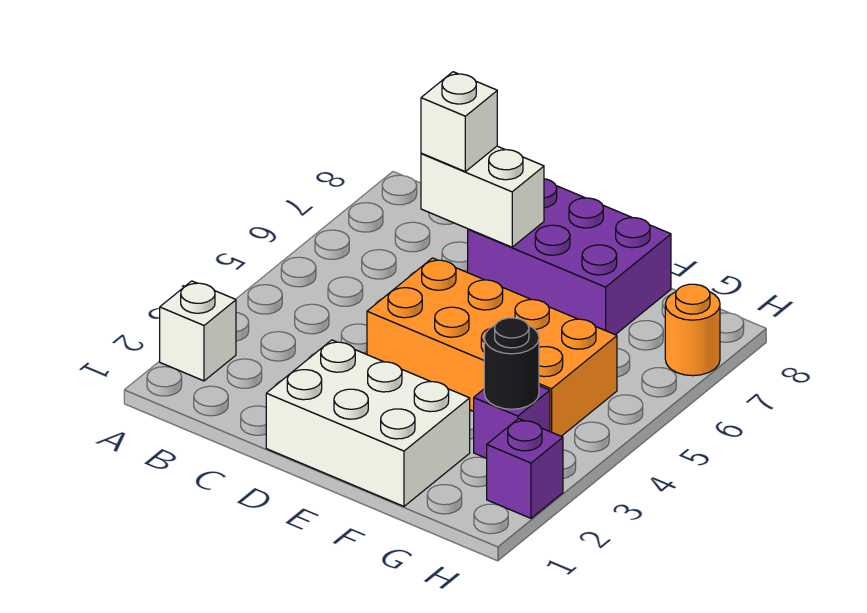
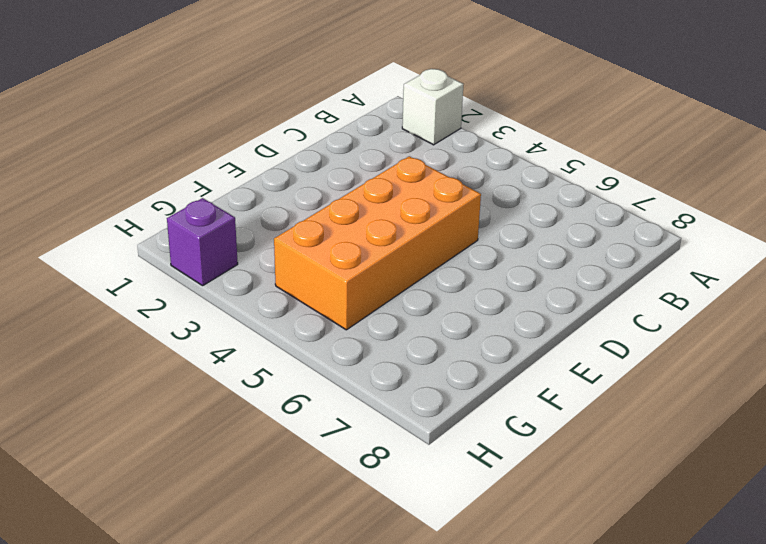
none -> white brick D1:F2 level 1
none -> purple brick D7:F8 level 1

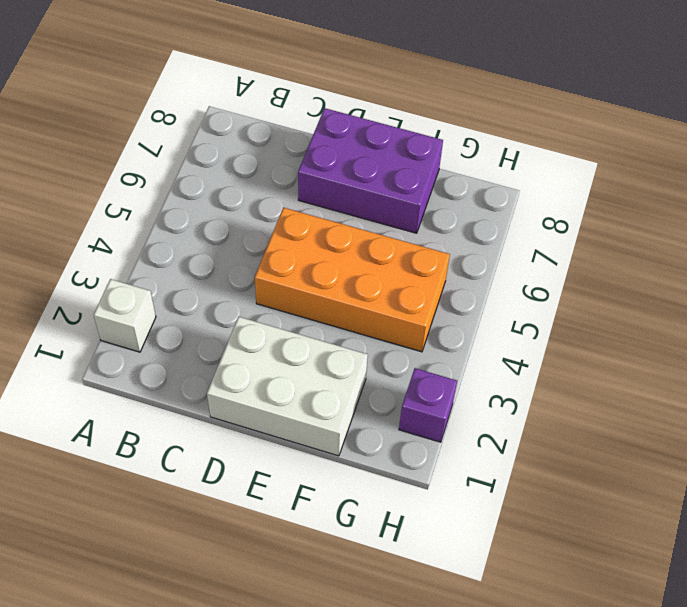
none -> purple brick G3 level 1
none -> orange round brick H7 level 1

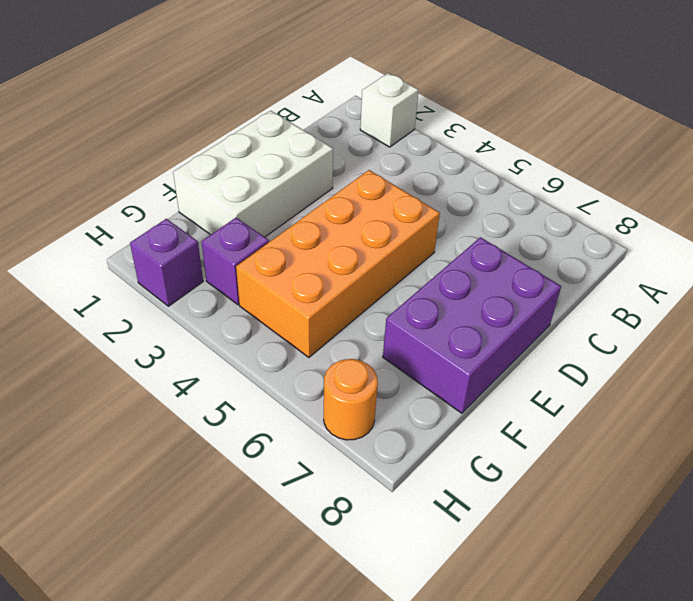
none -> white brick C7:D7 level 2
none -> black round brick G3 level 2

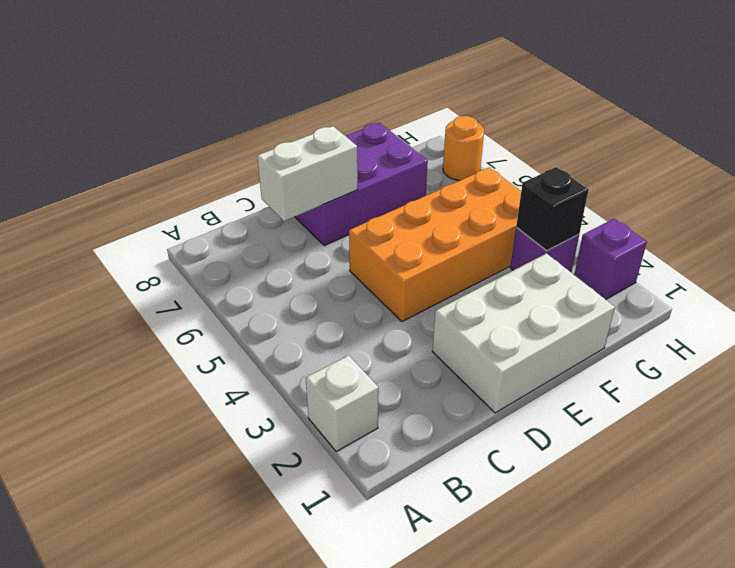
black brick G3 level 2 -> black round brick G3 level 2
none -> white brick C7 level 3

